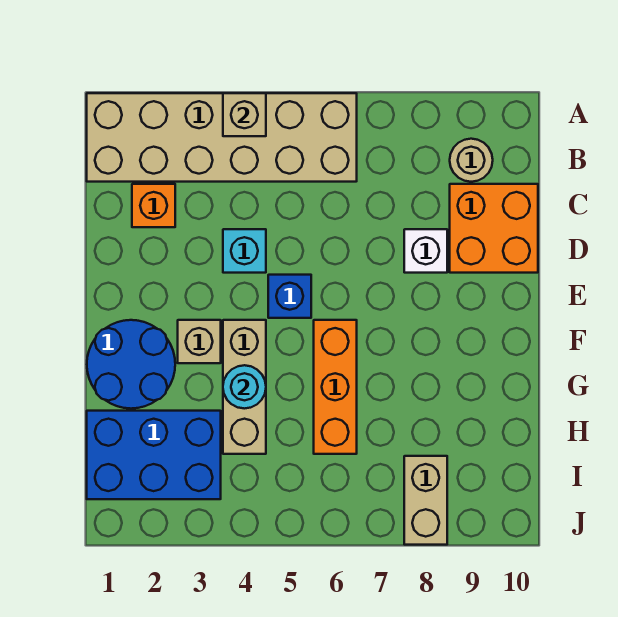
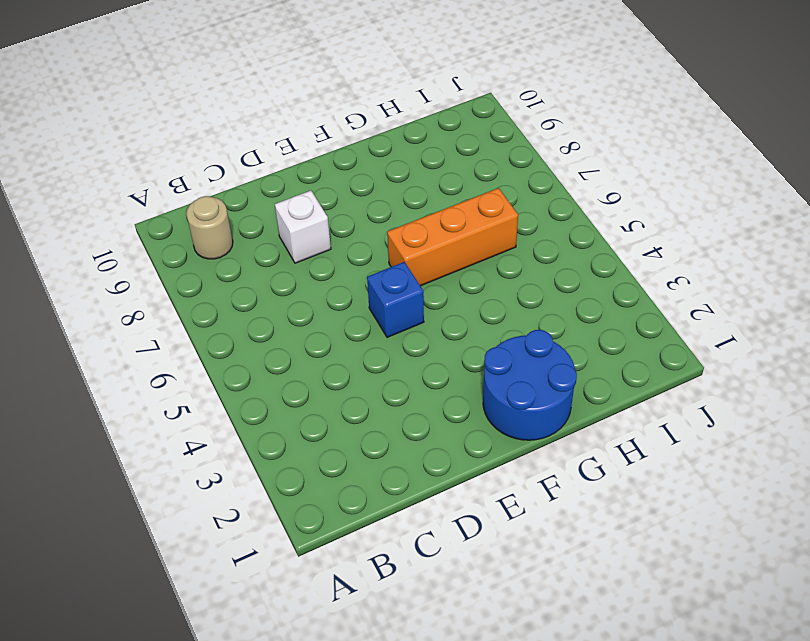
none -> tan brick A1:B6 level 1
none -> orange brick C2 level 1
none -> orange brick C9:D10 level 1

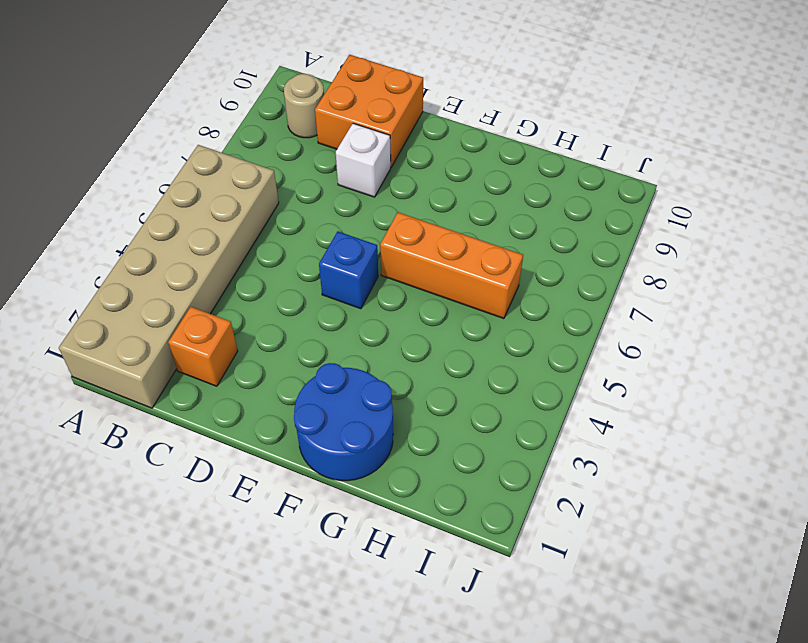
none -> cyan brick D4 level 1
none -> tan brick F3 level 1
none -> tan brick F4:H4 level 1

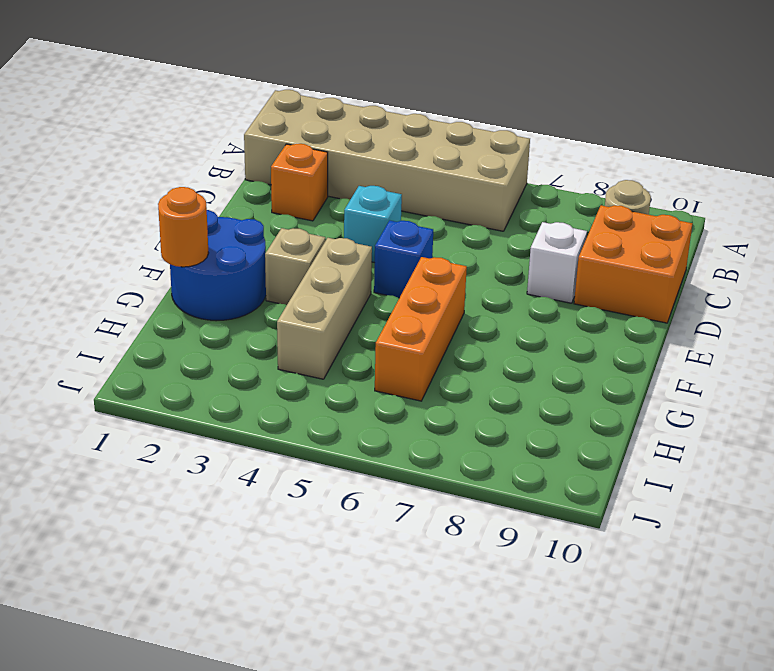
orange round brick G1 level 2 -> none
none -> blue brick H1:I3 level 1
none -> tan brick I8:J8 level 1
none -> tan brick A4 level 2

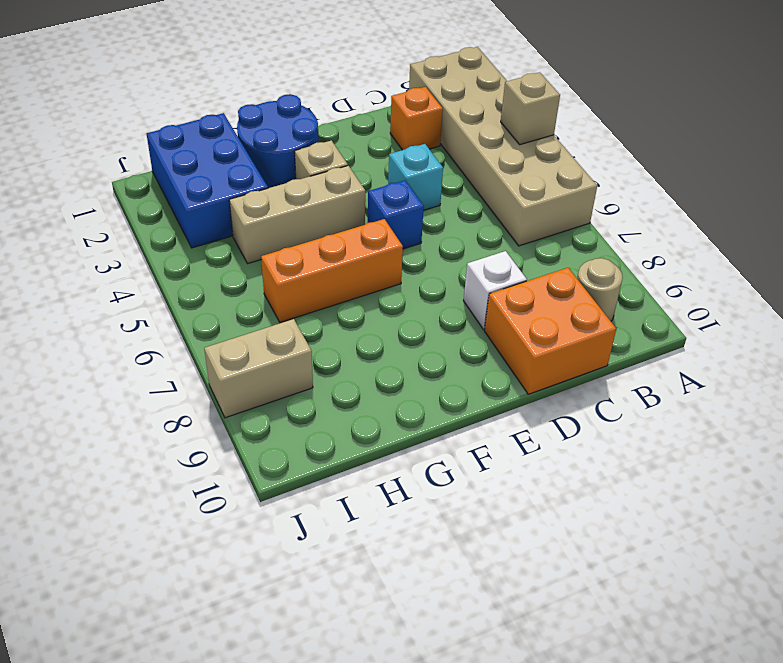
none -> cyan round brick G4 level 2

